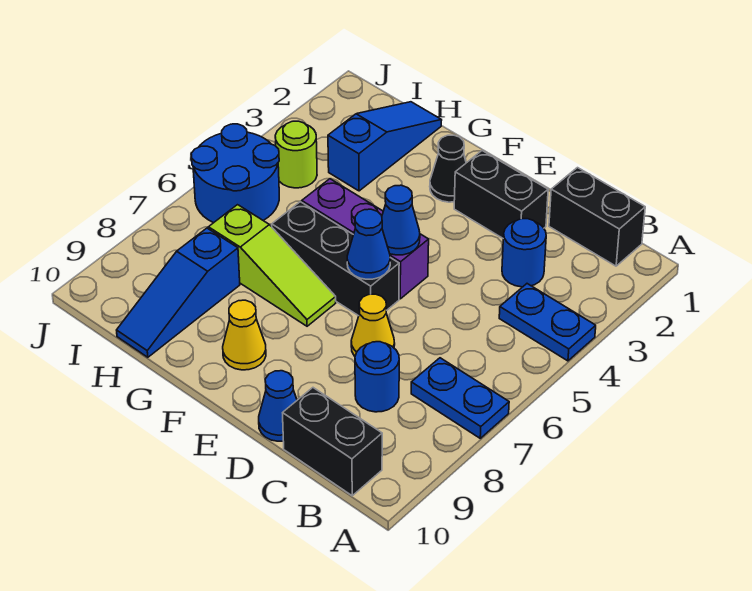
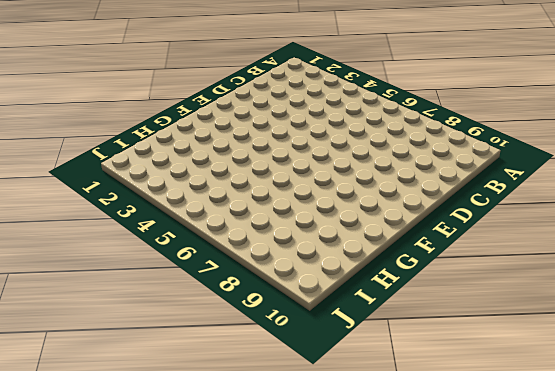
none -> blue plate A4:B4 level 1
none -> blue plate A7:B7 level 1
none -> black brick B1:C1 level 1

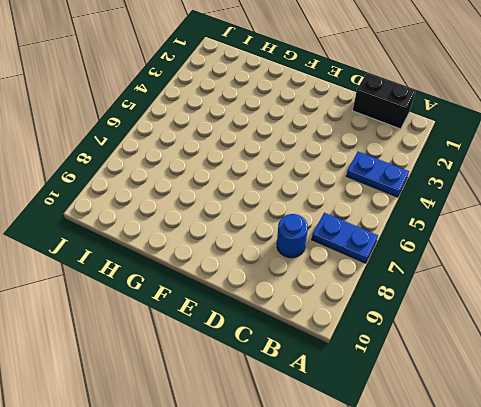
none -> black brick B10:C10 level 1
none -> blue round brick C3 level 1
none -> black brick D2:E2 level 1

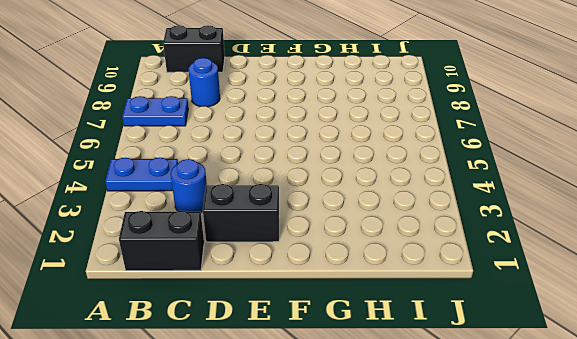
none -> yellow cone D7 level 1
none -> blue cone D10 level 1
none -> purple brick E5:G5 level 1

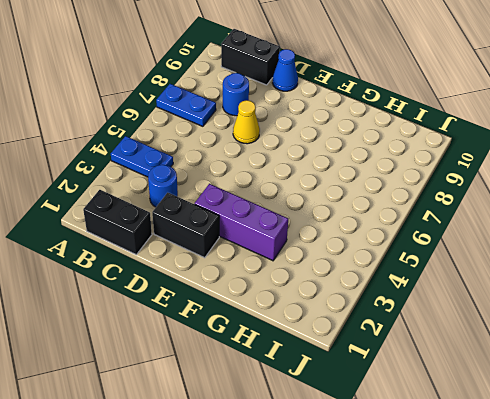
purple brick E3:G3 level 1 -> purple brick E5:G5 level 1
none -> black brick E6:G6 level 1
none -> black cone F2 level 1
none -> lime slope F7:H7 level 1 top H

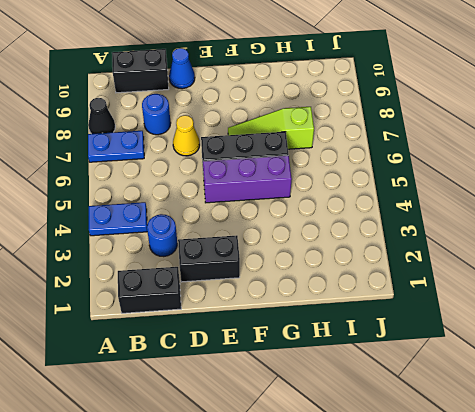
black cone A8 level 1 -> black cone F2 level 1
none -> yellow cone F9 level 1
none -> blue slope H1:H3 level 1 top 3
none -> blue slope H8:H10 level 1 top 8

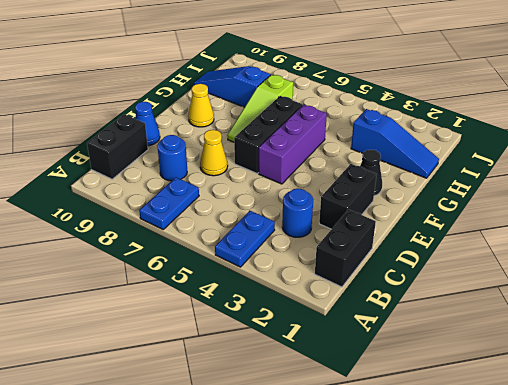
none -> lime round brick I4 level 1
none -> blue round brick I5:J6 level 1
none -> blue cone E5 level 2

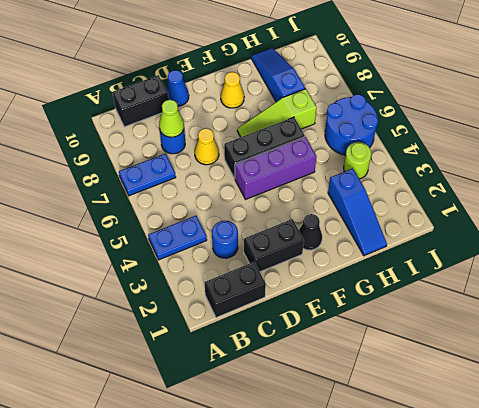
lime cone C8 level 2 -> none
none -> blue cone E5 level 2
none -> blue cone E6 level 2

